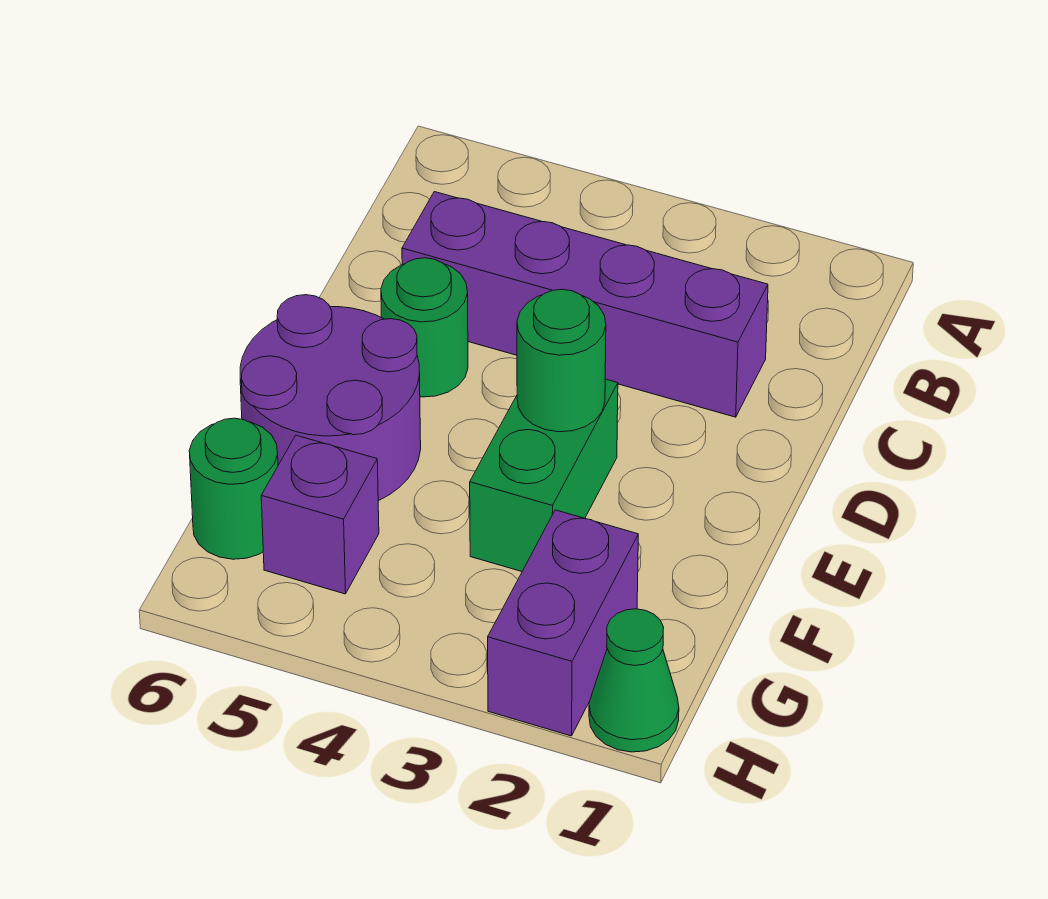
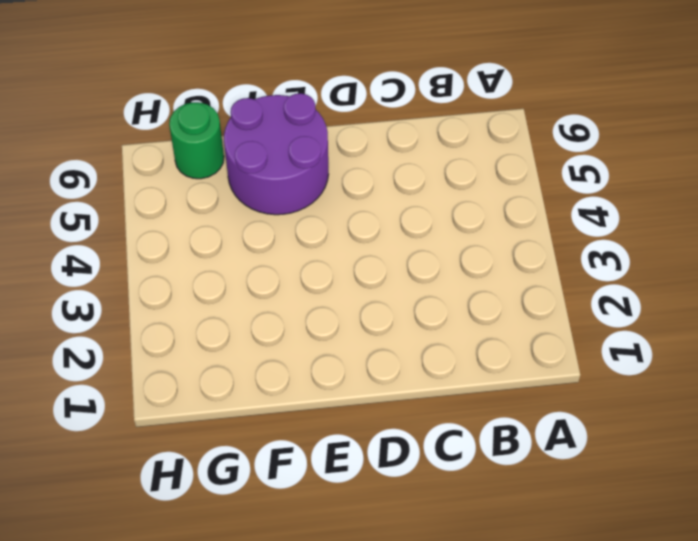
none -> purple brick C2:C5 level 1
none -> green round brick D5 level 1

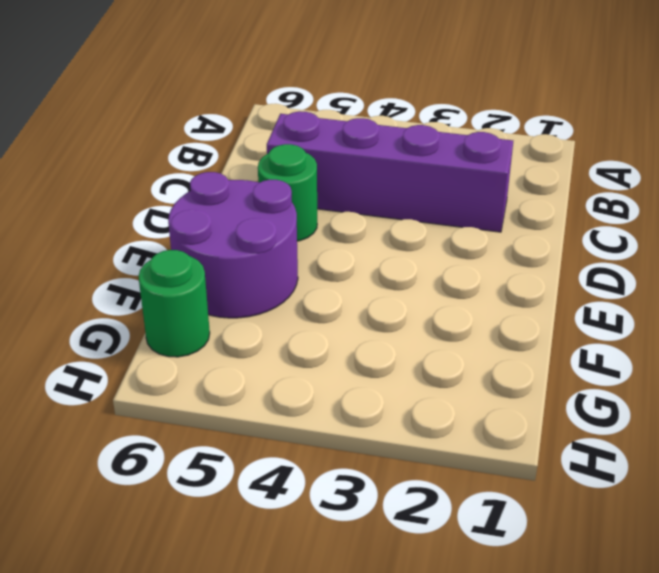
none -> green brick E3:F3 level 1
none -> purple brick G2:H2 level 1

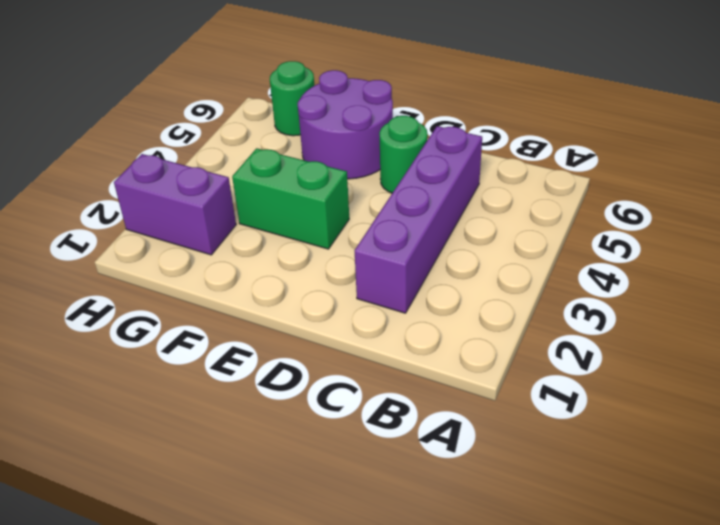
none -> purple brick G5 level 1
none -> green cone H1 level 1

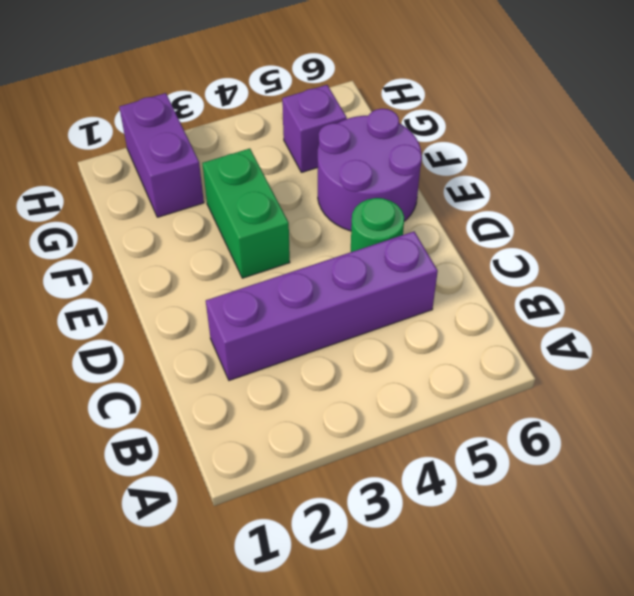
none -> green round brick G6 level 1
none -> green cone H1 level 1

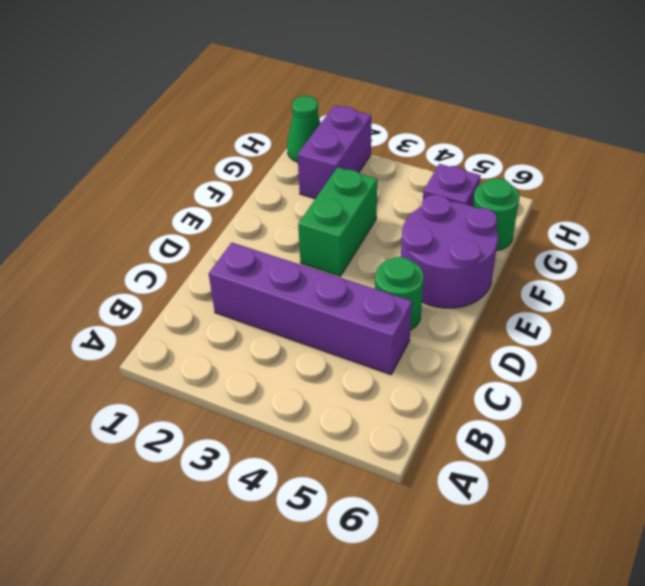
none -> green round brick E3 level 2

